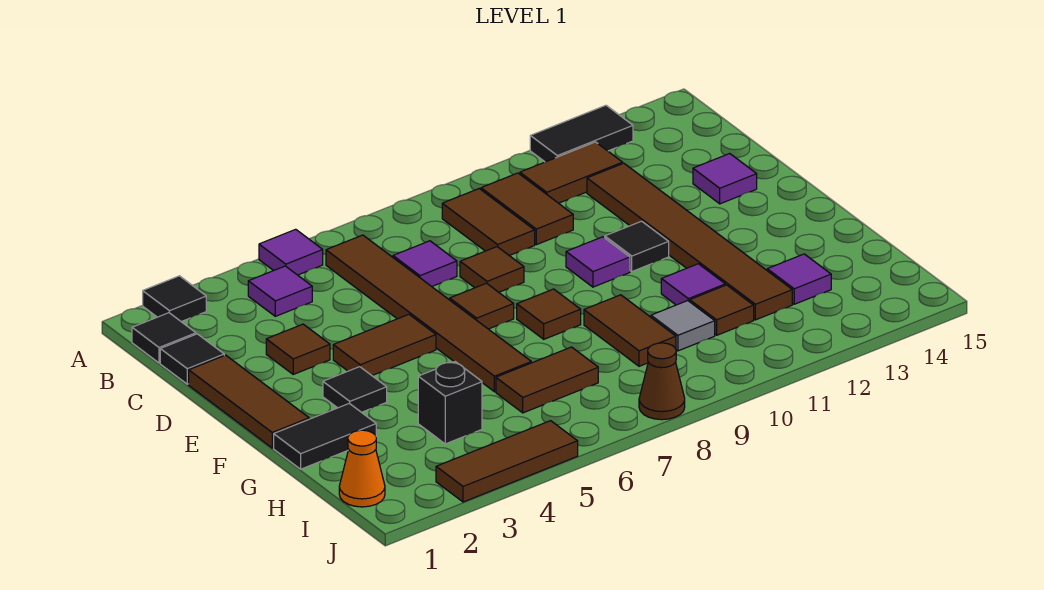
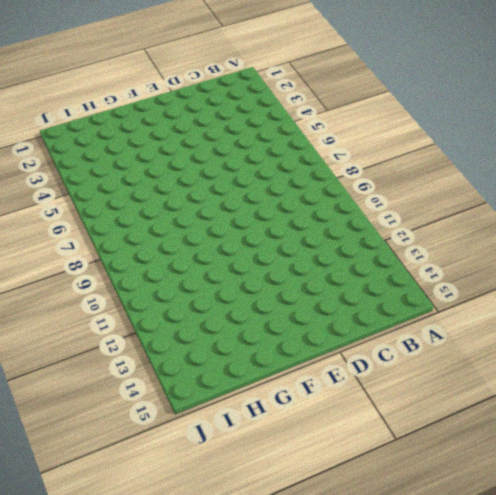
none -> black tile A2 level 1
none -> purple tile A5 level 1
none -> black tile A12:A13 level 1
none -> black tile B1 level 1

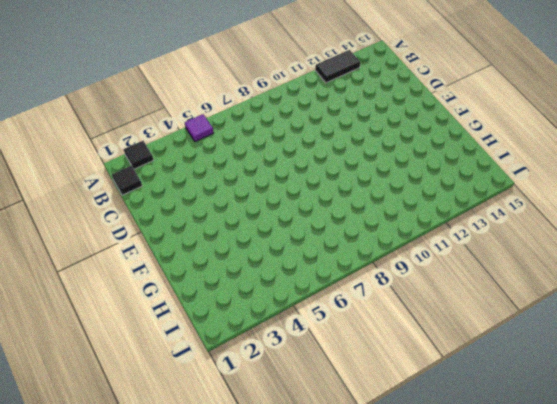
none -> purple tile B4 level 1
none -> brown tile B6:G6 level 1
none -> brown tile B9:C9 level 1
none -> brown tile B10:C10 level 1

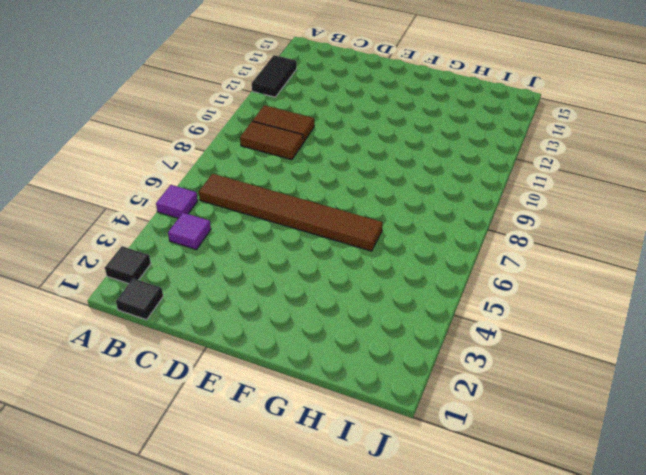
none -> brown tile B11:B12 level 1
none -> black tile C1 level 1
none -> purple tile C7 level 1
none -> brown tile C12:H12 level 1

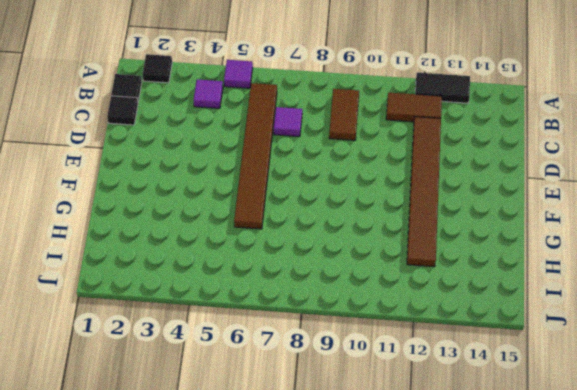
none -> brown tile B10:C10 level 1
none -> brown tile D1:F1 level 1
none -> brown tile D3 level 1
none -> brown tile D8 level 1

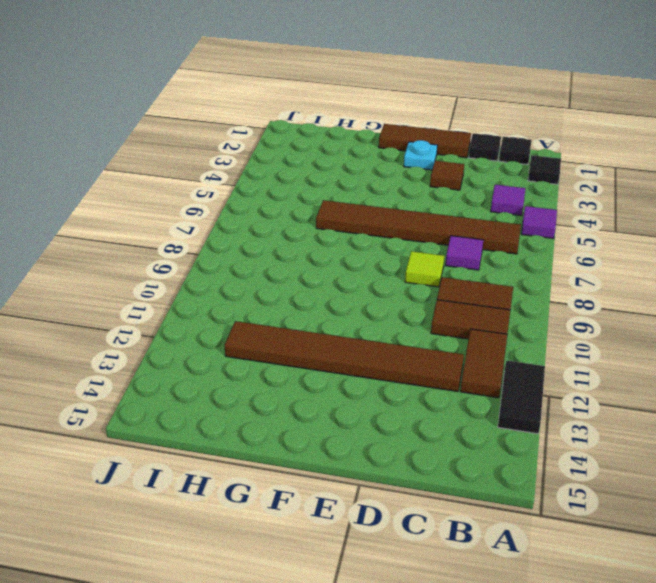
lime tile D8 level 1 -> brown tile D8 level 1
cyan plate E2 level 1 -> none
none -> purple tile D14 level 1
none -> brown tile E4:E5 level 1
none -> brown tile E7 level 1
none -> purple tile E10 level 1

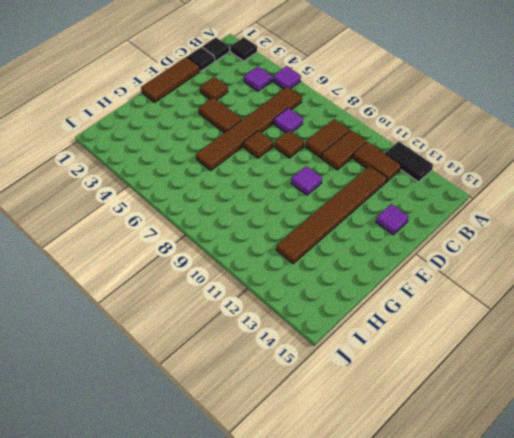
none -> black tile E11 level 1
none -> black tile F3 level 1
none -> brown tile F8 level 1
none -> black tile G1:G2 level 1

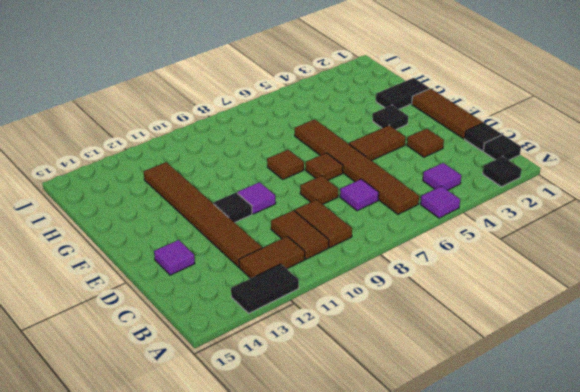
none -> brown tile G9:H9 level 1
none -> purple tile G11 level 1
none -> black brick H4 level 1
none -> brown tile H6:H7 level 1

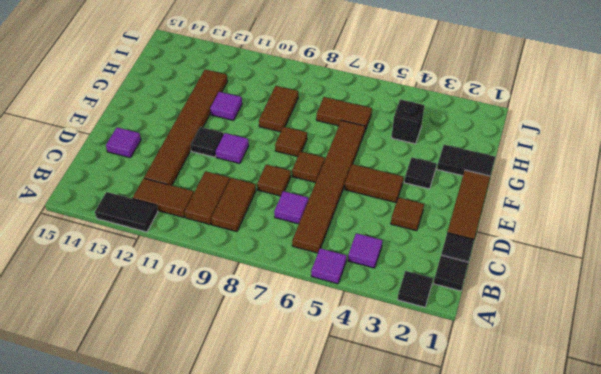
none -> grey tile H10 level 1
none -> brown tile H11 level 1
none -> purple tile H13 level 1
none -> orange cone I1 level 1

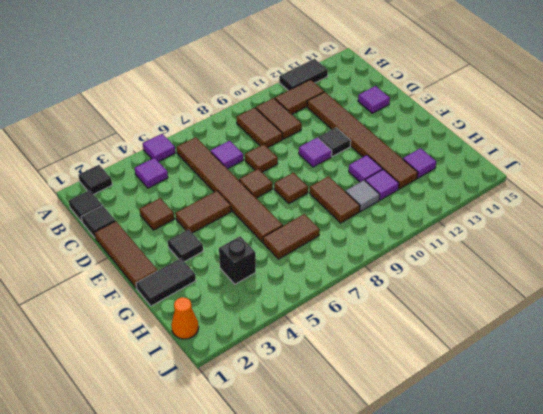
purple tile H11 level 1 -> brown tile H11 level 1
none -> brown tile J3:J5 level 1
none -> brown cone J8 level 1

